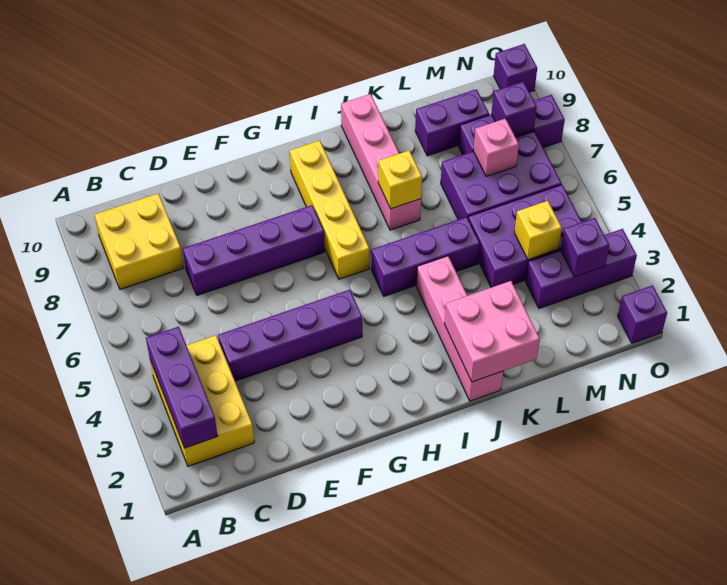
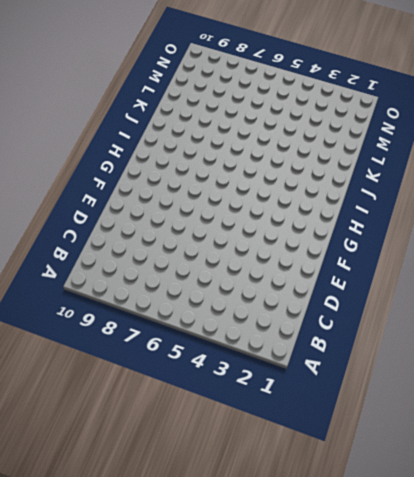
none -> yellow brick B2:C4 level 1
none -> yellow brick B8:C9 level 1
none -> purple brick D4:G4 level 1

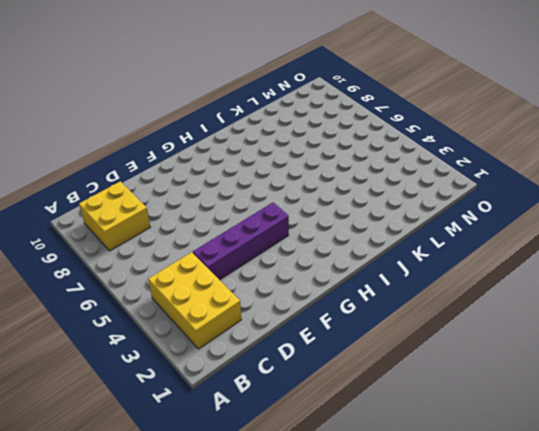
none -> purple brick D7:G7 level 1
none -> yellow brick H6:H9 level 1
none -> purple brick I5:K5 level 1

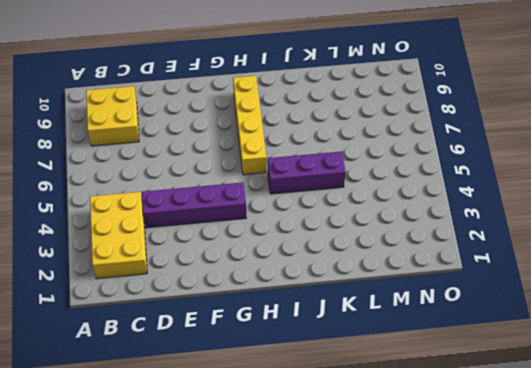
none -> purple brick D7:G7 level 1
none -> pink brick J1:J4 level 1
none -> pink brick J7:J10 level 1

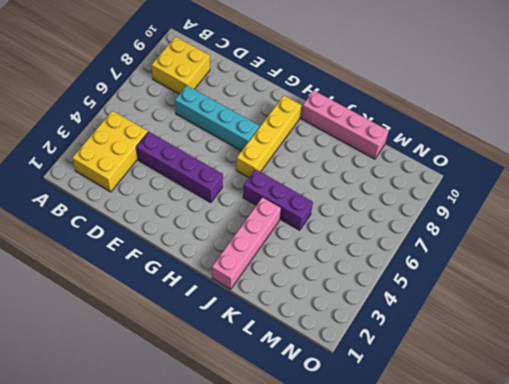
cyan brick D7:G7 level 1 -> purple brick D7:G7 level 1
pink brick I10:L10 level 1 -> pink brick J7:J10 level 1
none -> purple brick L4:N5 level 1
none -> purple brick L6:N7 level 1
none -> purple brick L9:M9 level 1

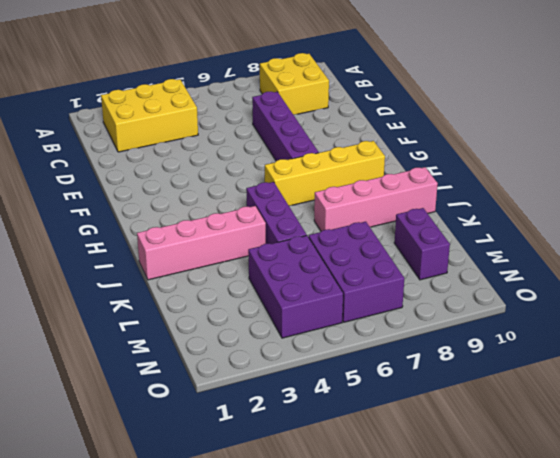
none -> purple brick D4:G4 level 1
none -> purple brick M3:O3 level 1
none -> purple brick M8:O8 level 1

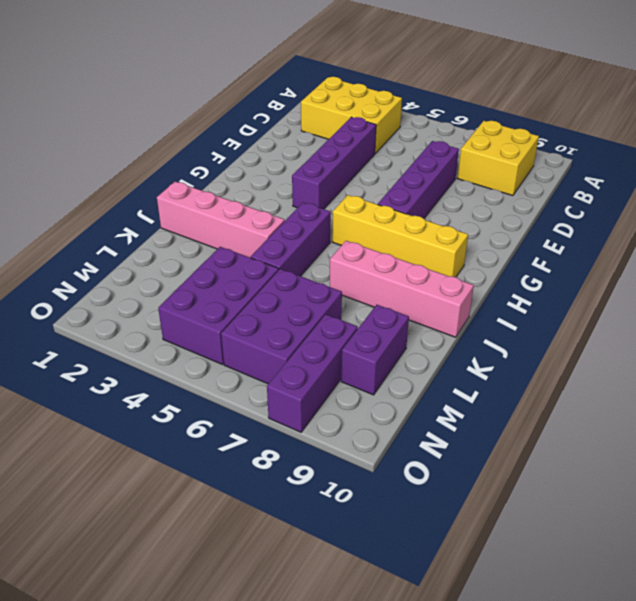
none -> purple brick M3:O3 level 1
none -> purple brick O1 level 1
none -> purple brick O10 level 1

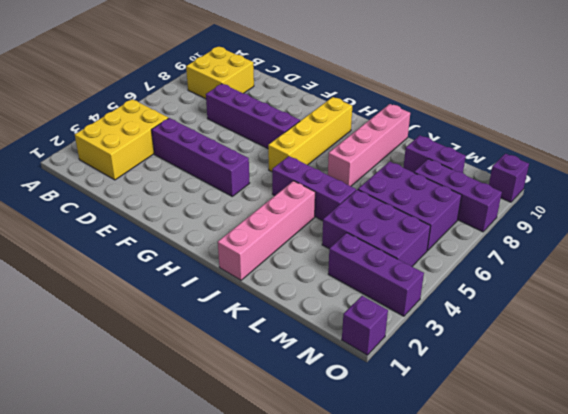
none -> purple brick B2:B4 level 2
none -> pink brick J1:K2 level 2
none -> yellow brick J7 level 2

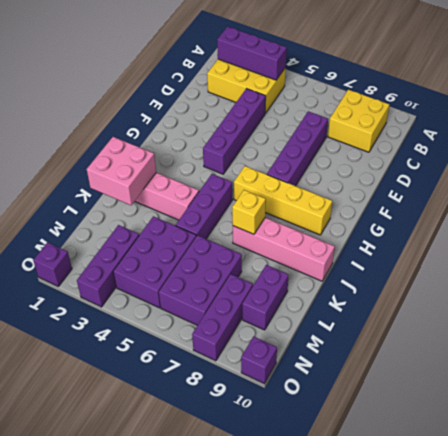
none -> yellow brick M4 level 2
none -> pink brick M7 level 2
none -> purple brick N3 level 2

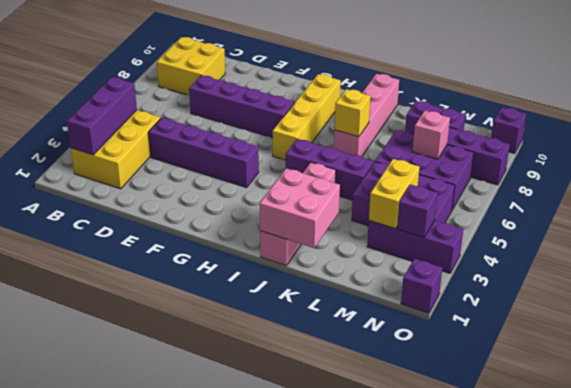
yellow brick M3:M4 level 2 -> yellow brick M4 level 2
none -> purple brick N8 level 2

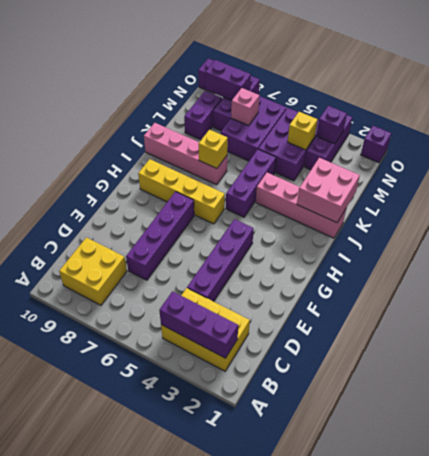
purple brick N8:N9 level 2 -> purple brick N8 level 2

